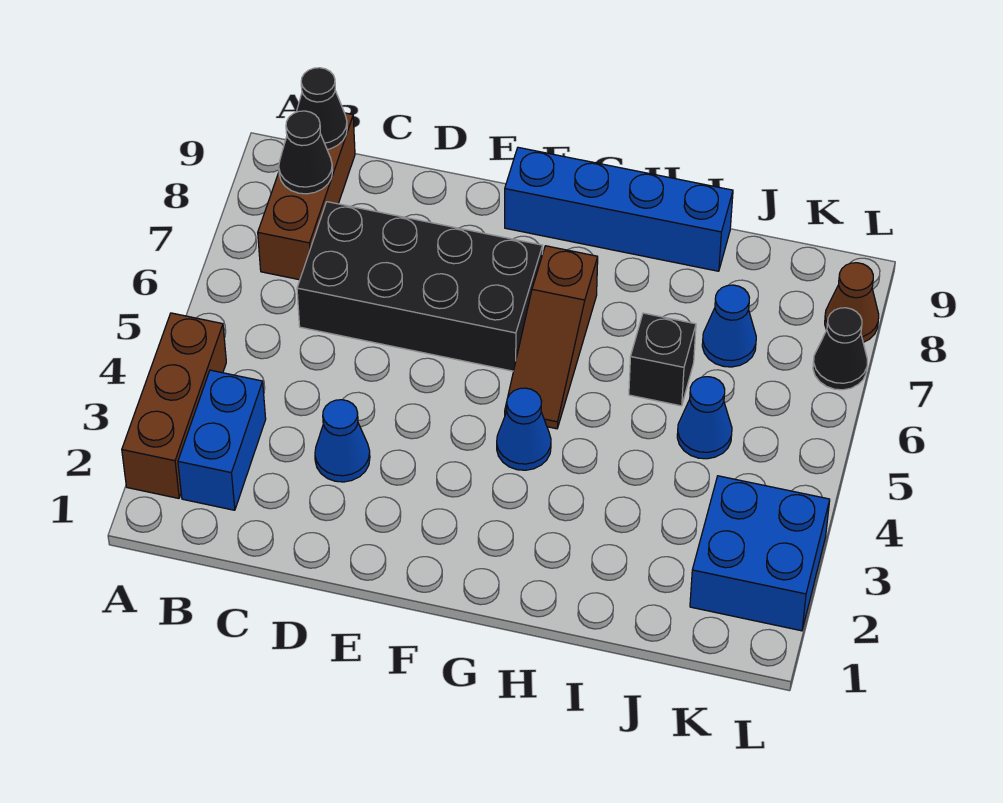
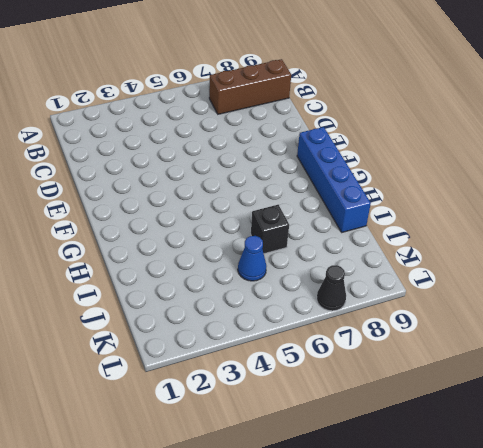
none -> brown brick A2:A4 level 1
none -> blue brick B2:B3 level 1
none -> black brick C6:F7 level 1

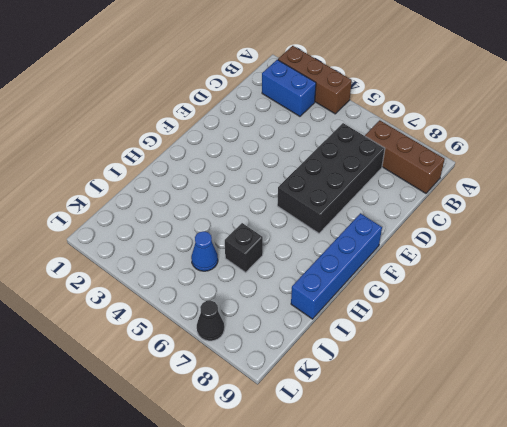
none -> blue cone D3 level 1
none -> blue cone G4 level 1
none -> brown slope G5:G7 level 1 top 7

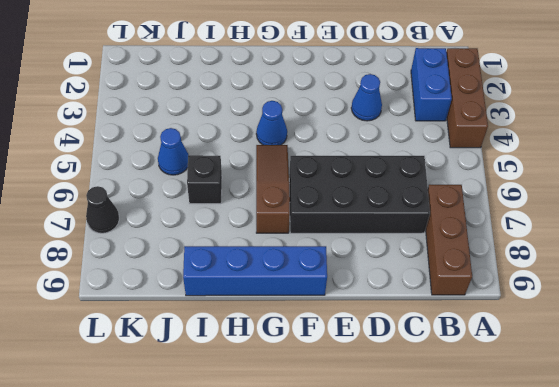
none -> blue cone J7 level 1
none -> blue brick K2:L3 level 1
none -> brown cone L8 level 1

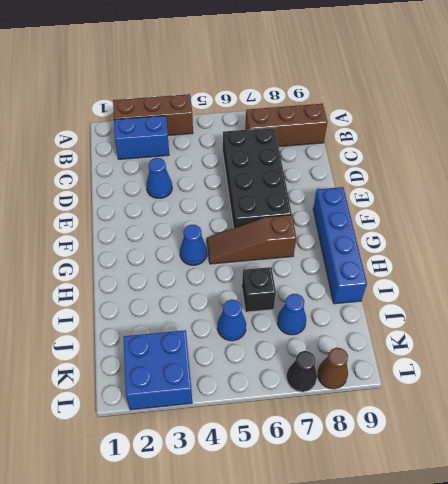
none -> black cone B8 level 2
none -> black cone B9 level 2

